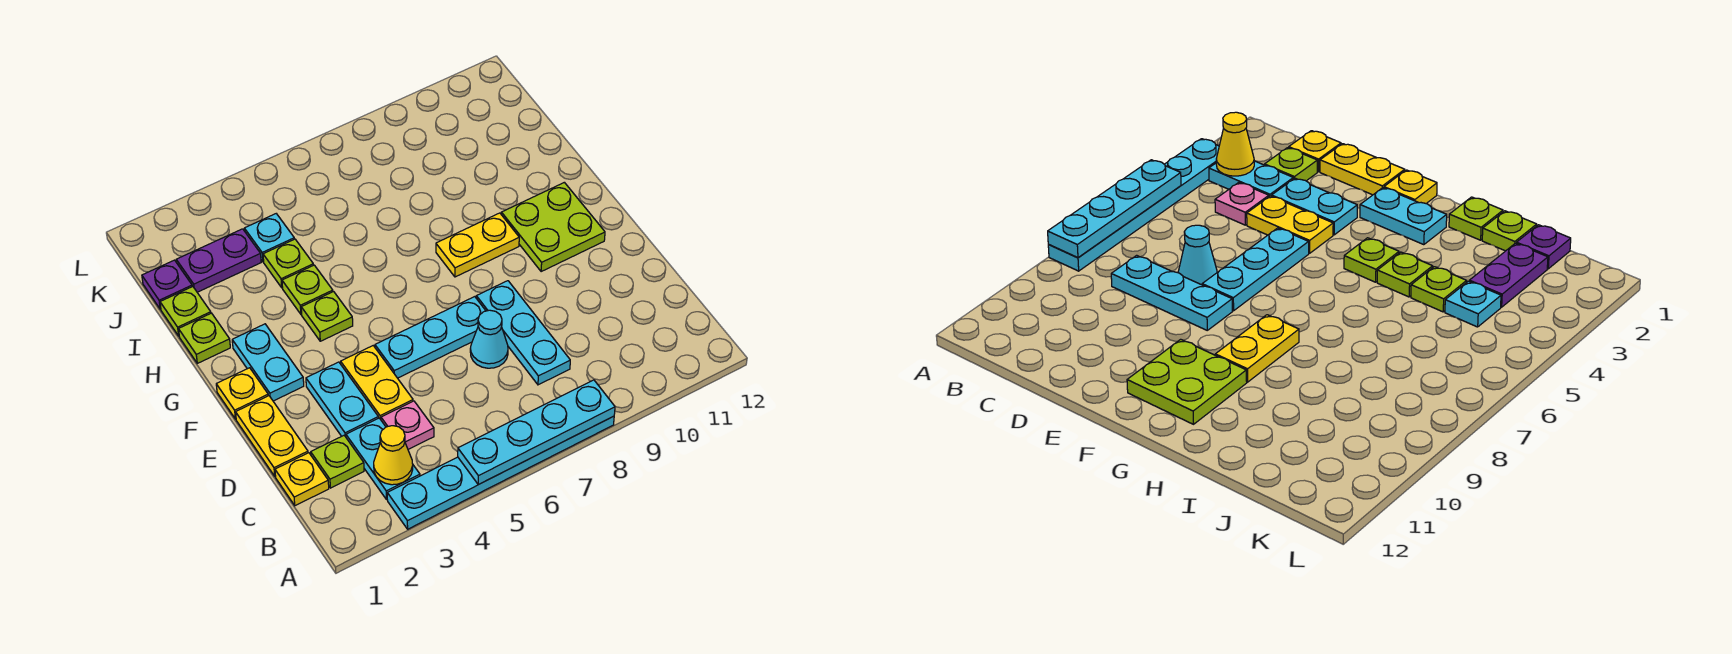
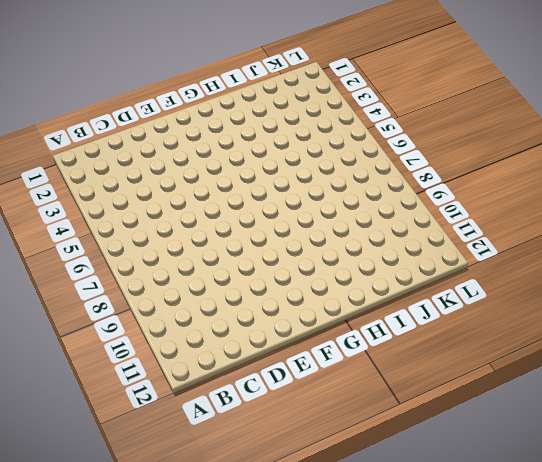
none -> cyan plate A3:A8 level 1
none -> cyan plate B3:C3 level 1
none -> yellow plate C1 level 1

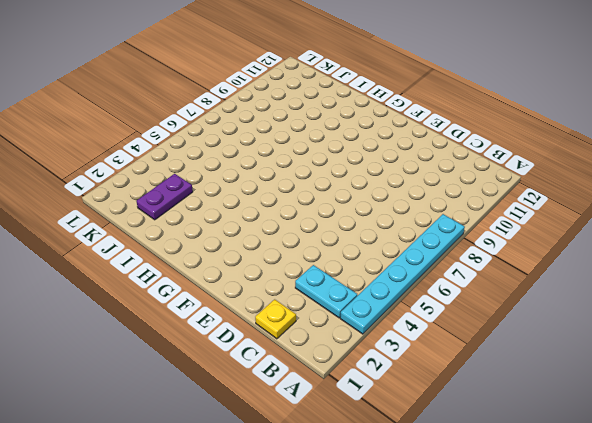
none -> lime plate C2 level 1
none -> pink plate C4 level 1
none -> cyan plate C8:E8 level 1

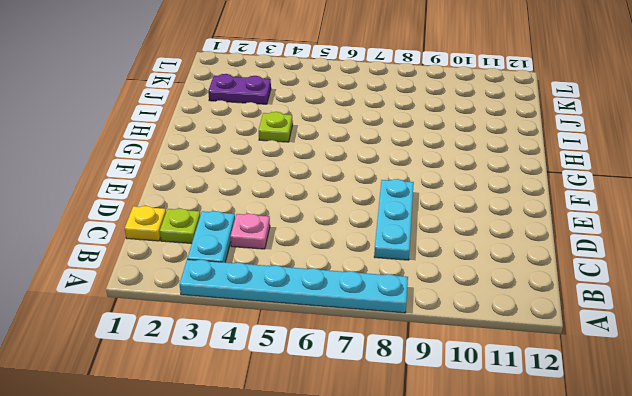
none -> yellow plate D1:E1 level 1
none -> cyan plate D3:E3 level 1
none -> yellow plate D4:E4 level 1

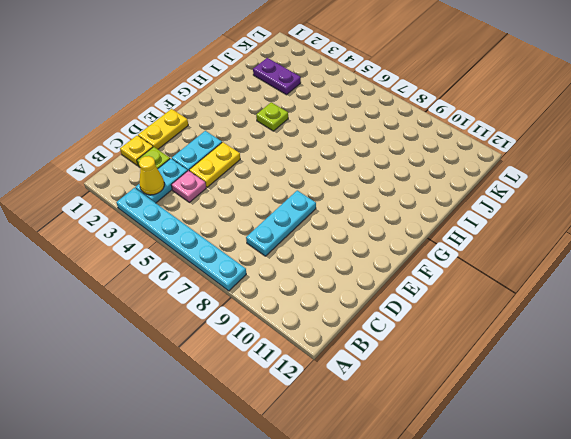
none -> cyan cone D7 level 1
none -> cyan plate E5:E7 level 1
none -> yellow plate F1 level 1

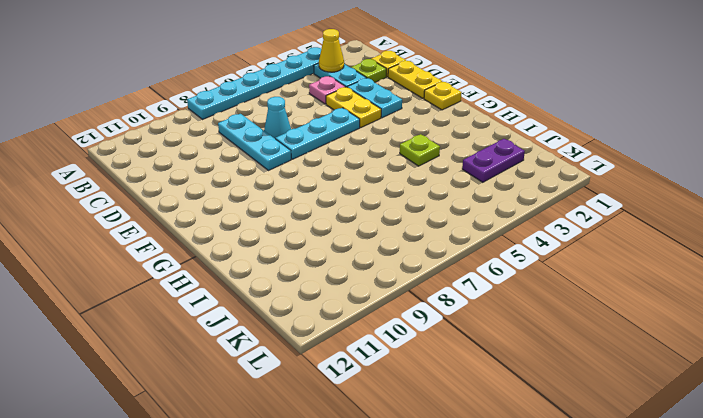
none -> cyan plate F2:G2 level 1
none -> lime plate F10:G11 level 1
none -> lime plate G4 level 1

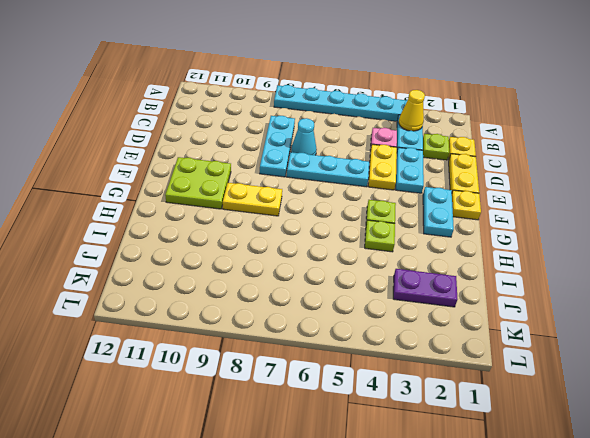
none -> lime plate H1 level 1
none -> lime plate I1 level 1
none -> lime plate I4 level 1

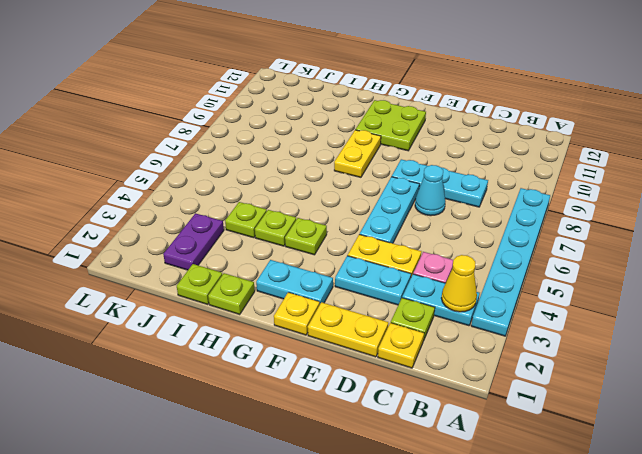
none -> purple plate J1 level 1
none -> cyan plate J4 level 1
none -> cyan plate A5:A8 level 2

